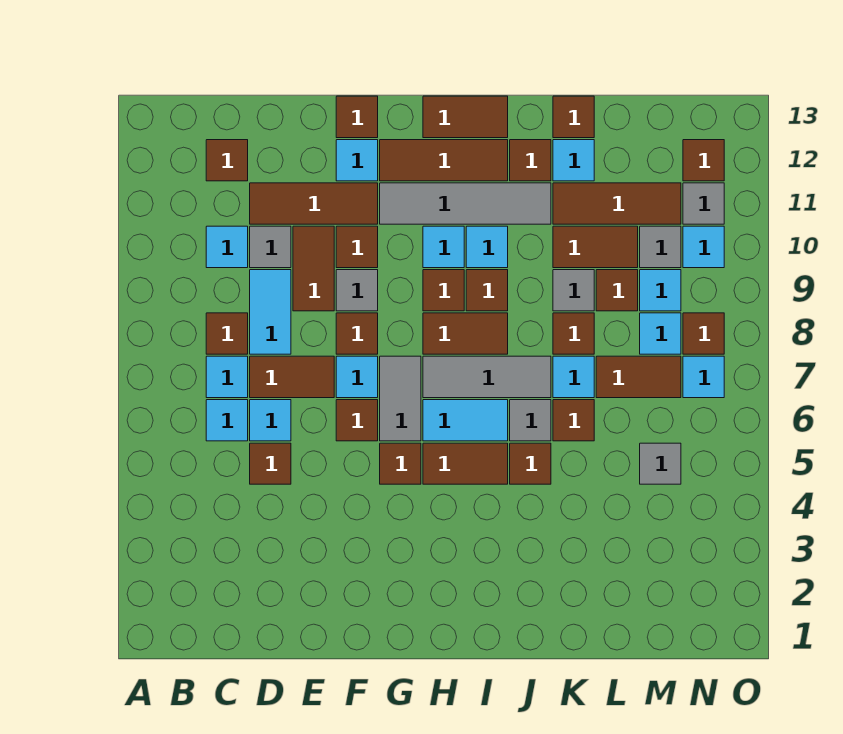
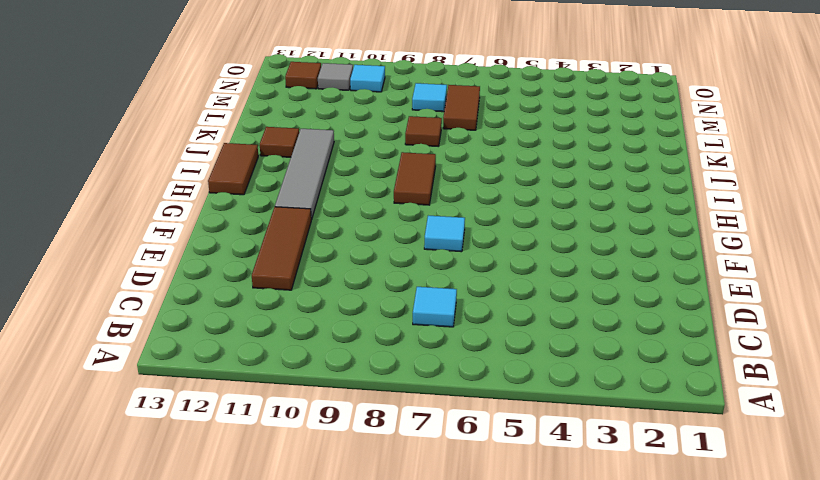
none -> cyan tile C6 level 1
none -> brown tile C8 level 1
none -> cyan tile C10 level 1
none -> brown tile C12 level 1

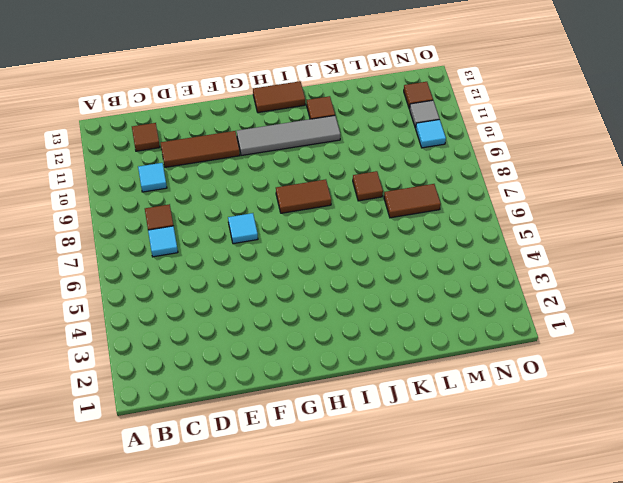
none -> cyan tile C6 level 1
none -> brown tile D5 level 1
none -> cyan tile D6 level 1
none -> brown tile D7:E7 level 1

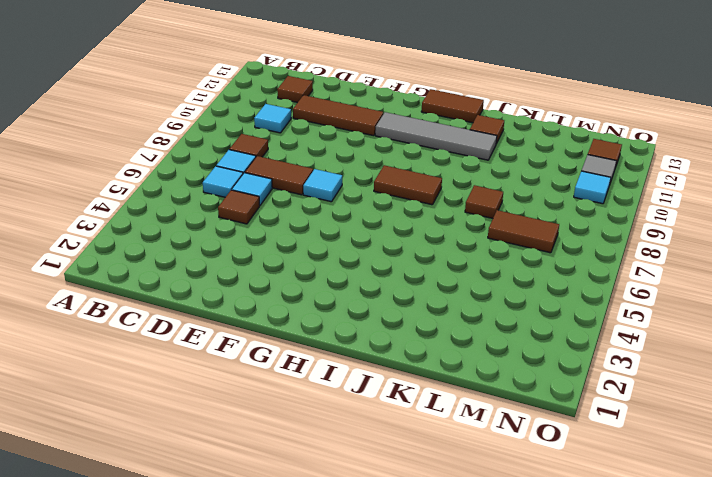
none -> cyan tile D8:D9 level 1
none -> grey tile D10 level 1
none -> brown tile E9:E10 level 1
none -> brown tile F6 level 1

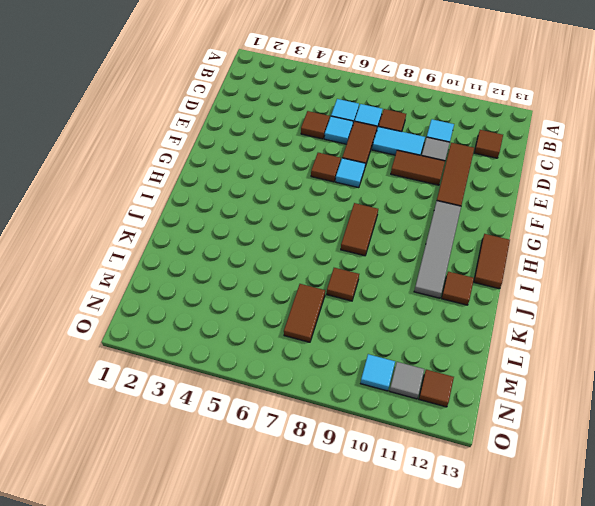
none -> brown tile F8 level 1
none -> grey tile F9 level 1
none -> brown tile F10 level 1
none -> cyan tile F12 level 1

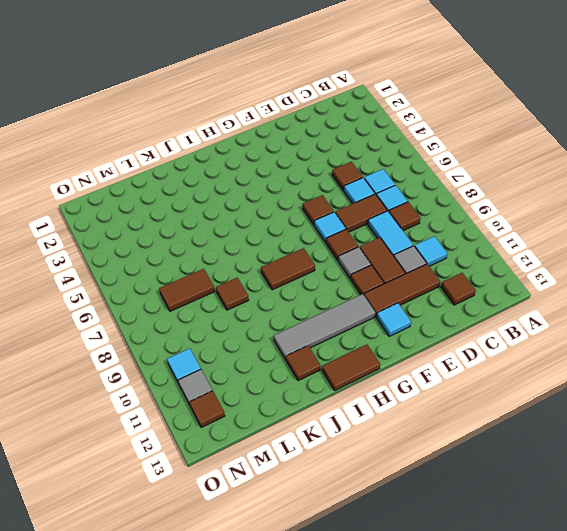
none -> brown tile F13 level 1
none -> brown tile G5 level 1
none -> grey tile G6:G7 level 1
none -> brown tile G12:I12 level 1

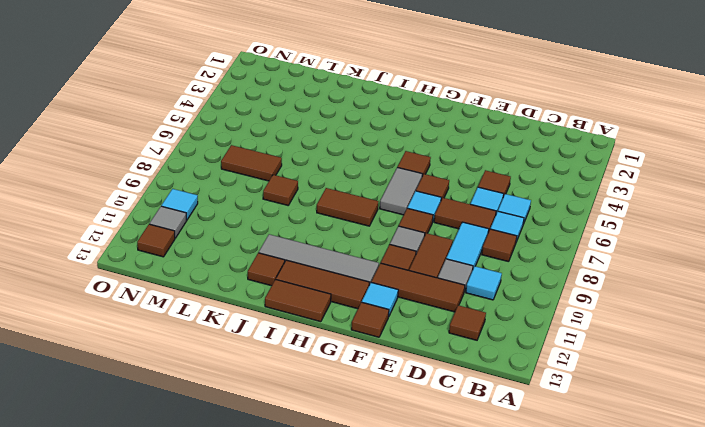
none -> brown tile H5:I5 level 1
none -> cyan tile H6:I6 level 1
none -> grey tile H7:J7 level 1
none -> brown tile H9 level 1

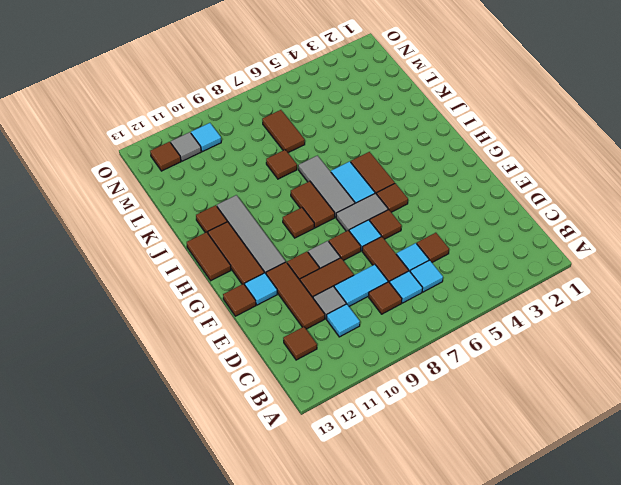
none -> cyan tile H10 level 1
none -> brown tile I9 level 1
none -> cyan tile I10 level 1
none -> brown tile J5 level 1

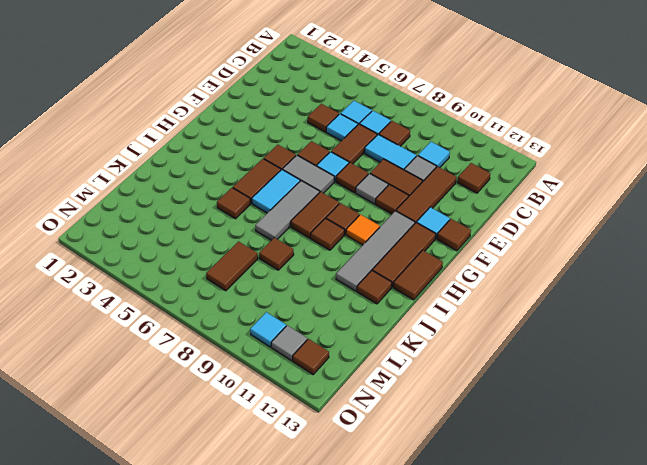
orange tile H10 level 1 -> cyan tile H10 level 1
none -> cyan tile I10 level 1
none -> grey tile J6 level 1
none -> brown tile K6 level 1
none -> cyan tile K7 level 1

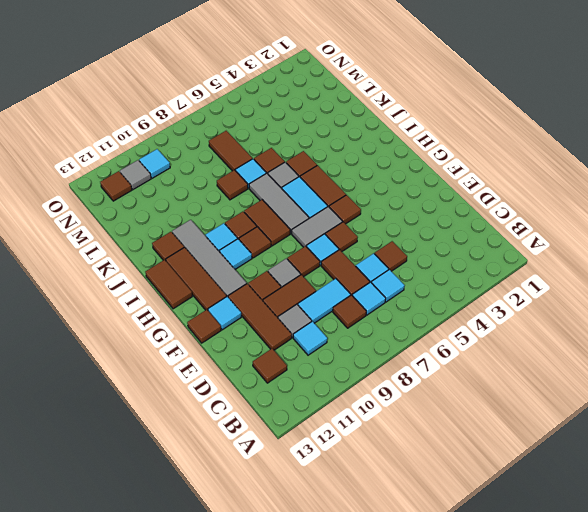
none -> grey tile K9 level 1
none -> brown tile K10:L10 level 1
none -> brown tile K11:M11 level 1
none -> cyan tile K12 level 1

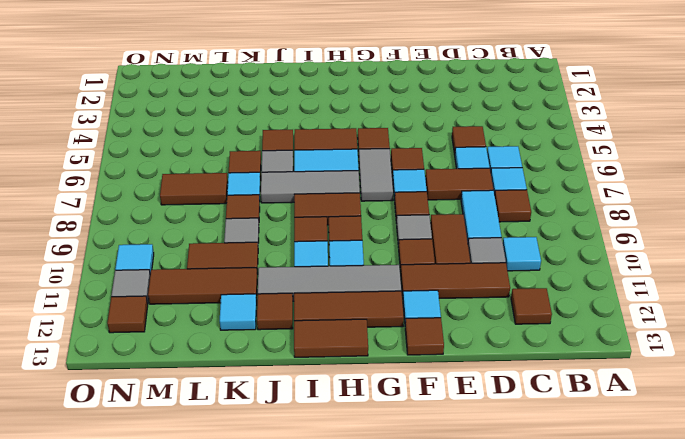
none -> brown tile K13 level 1
none -> brown tile L9 level 1
none -> grey tile M5 level 1
none -> cyan tile M8 level 1

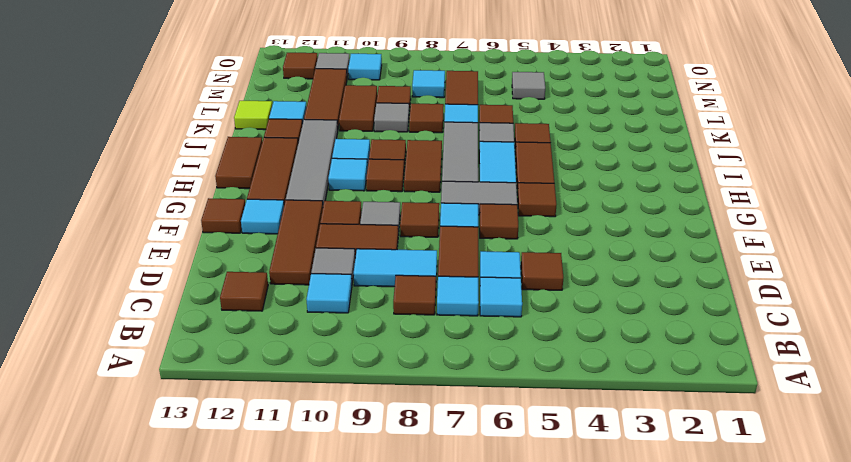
lime tile K13 level 1 -> brown tile K13 level 1
none -> cyan tile M9 level 1
none -> grey tile M10 level 1
none -> cyan tile N7 level 1
none -> brown tile N8 level 1

